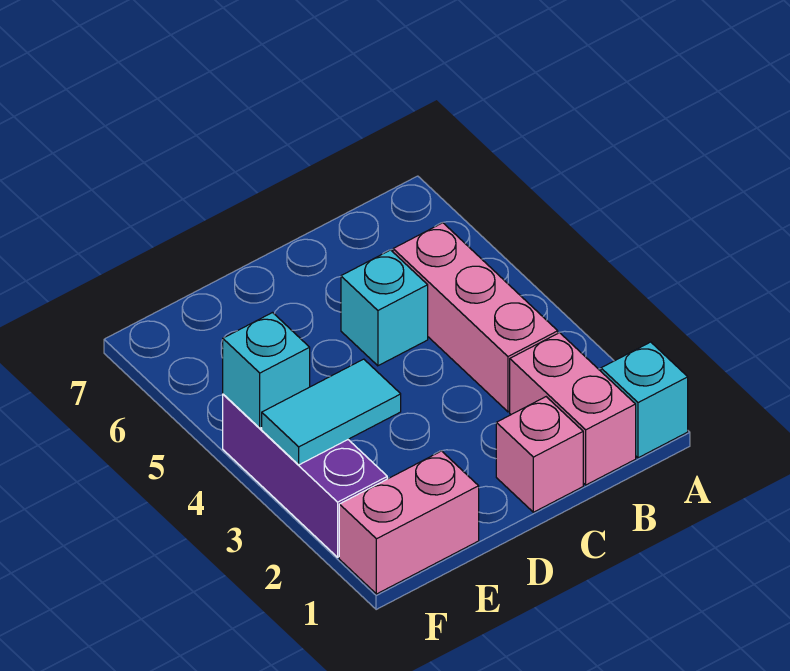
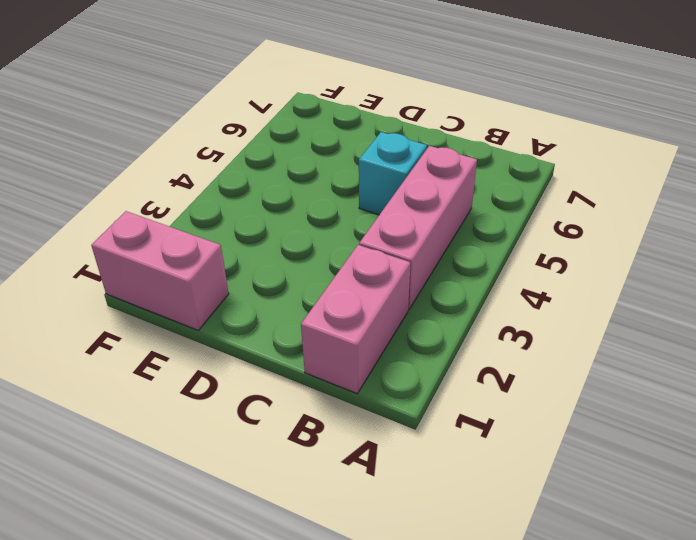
none -> cyan brick A1 level 1
none -> pink brick C1 level 1

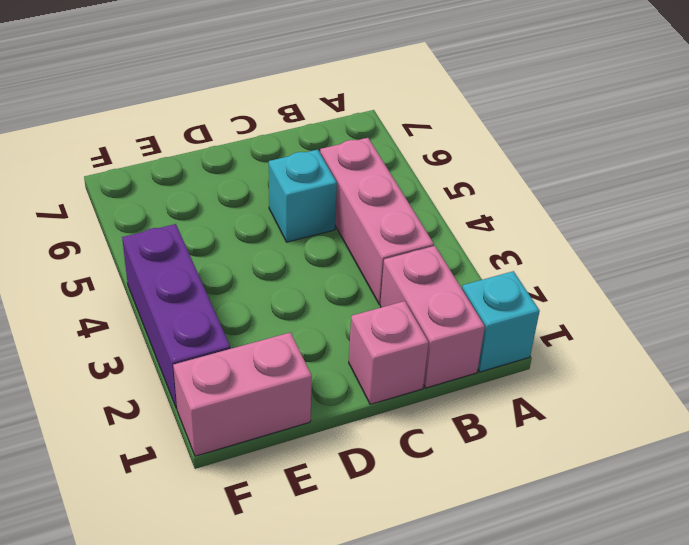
none -> cyan tile E3:F3 level 2
none -> cyan brick F4 level 2

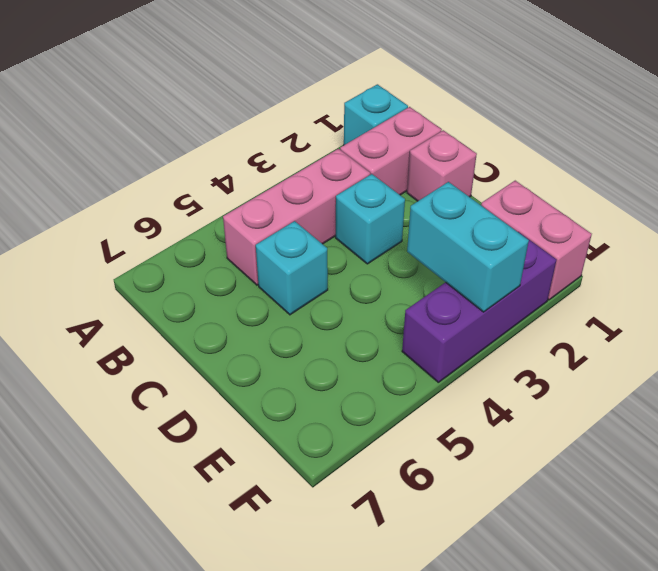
cyan brick C3 level 1 -> cyan brick F4 level 2
cyan brick E3:F3 level 2 -> cyan tile E3:F3 level 2

